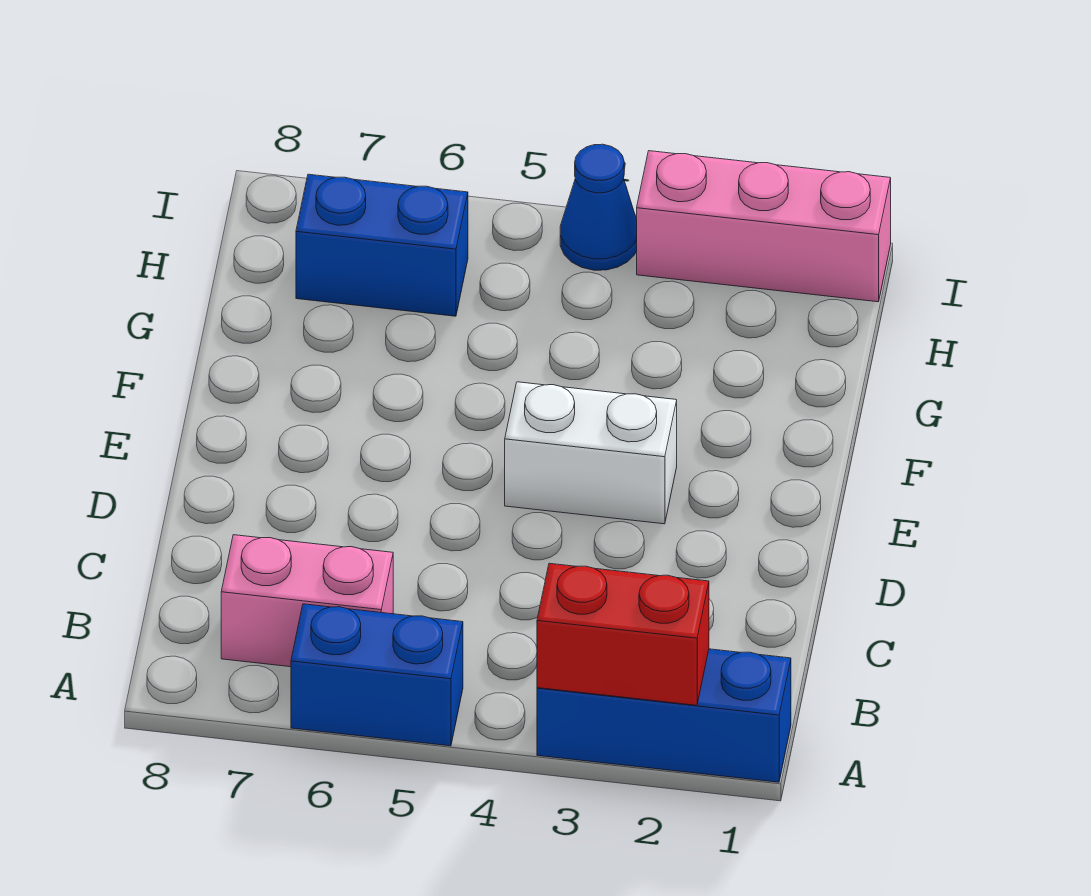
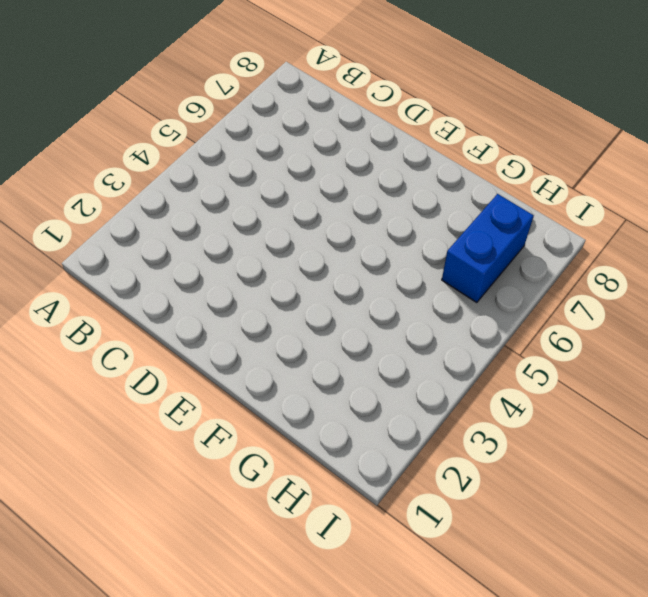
none -> blue brick A1:A3 level 1
none -> blue brick A5:A6 level 1

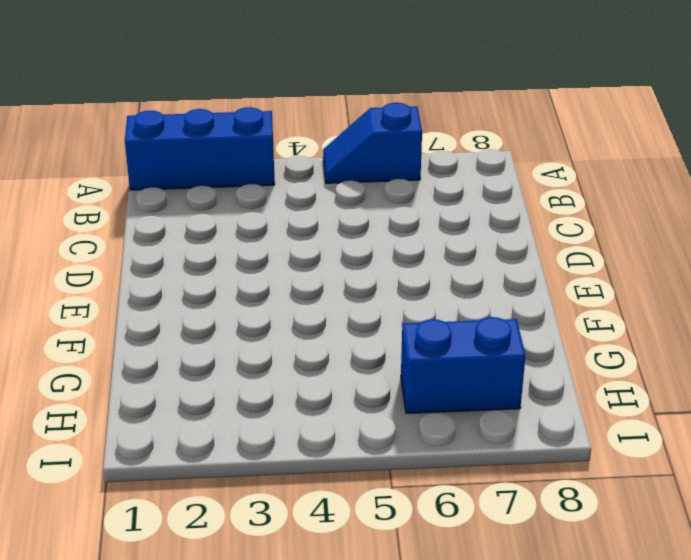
blue slope A5:A6 level 1 top 6 -> blue brick A5:A6 level 1
none -> pink brick B6:B7 level 1
none -> white brick E3:E4 level 1

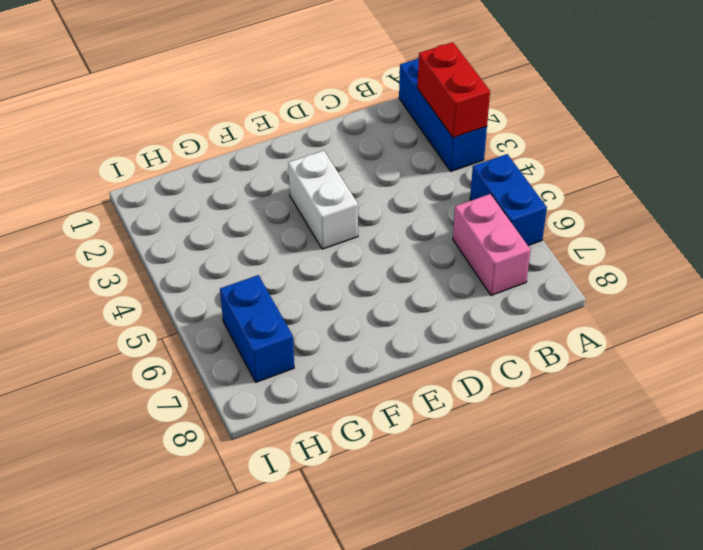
none -> pink brick I1:I3 level 1
none -> blue cone I4 level 1

